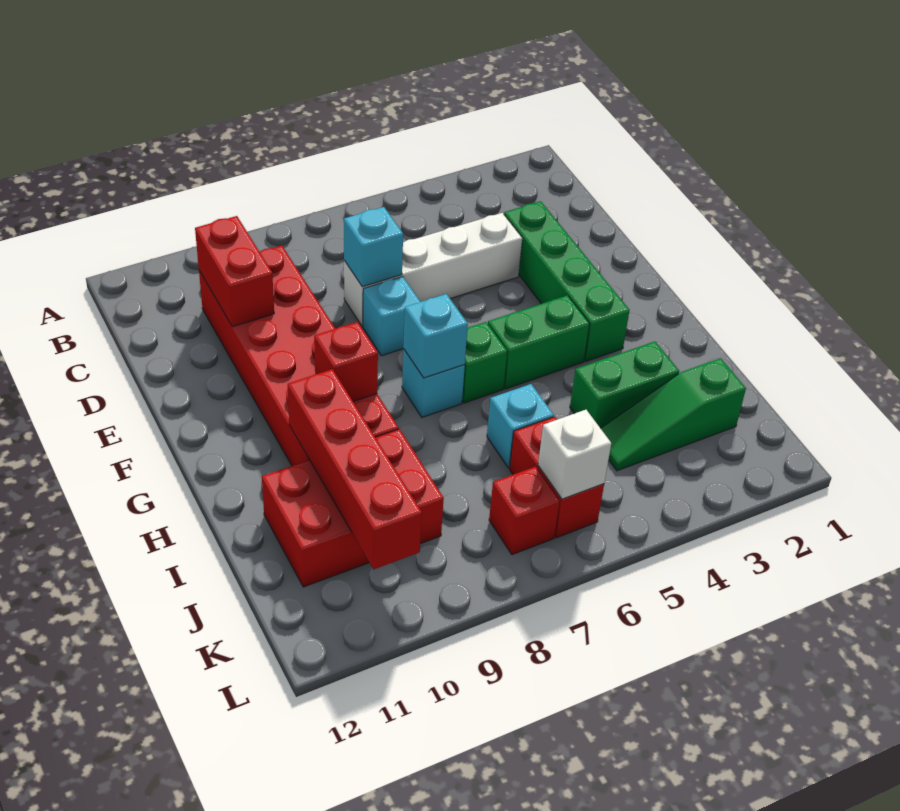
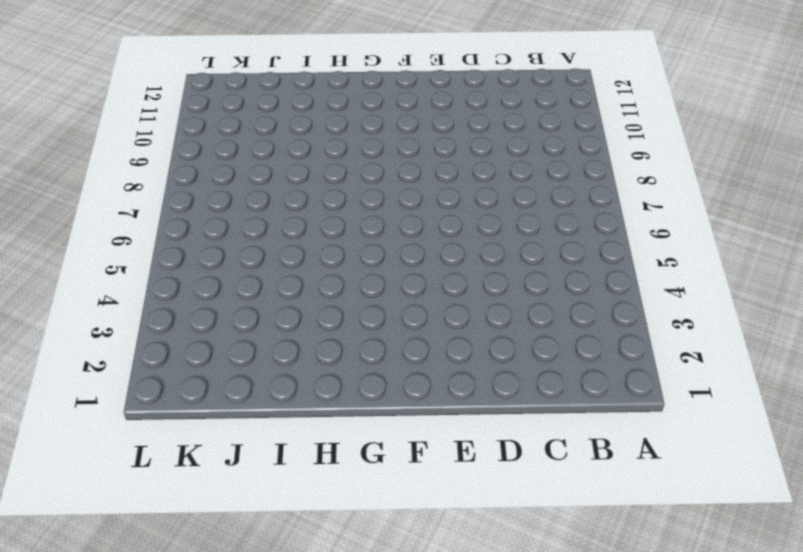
none -> red brick C9:H10 level 1
none -> green brick D3:G3 level 1
none -> white brick D4:D7 level 1

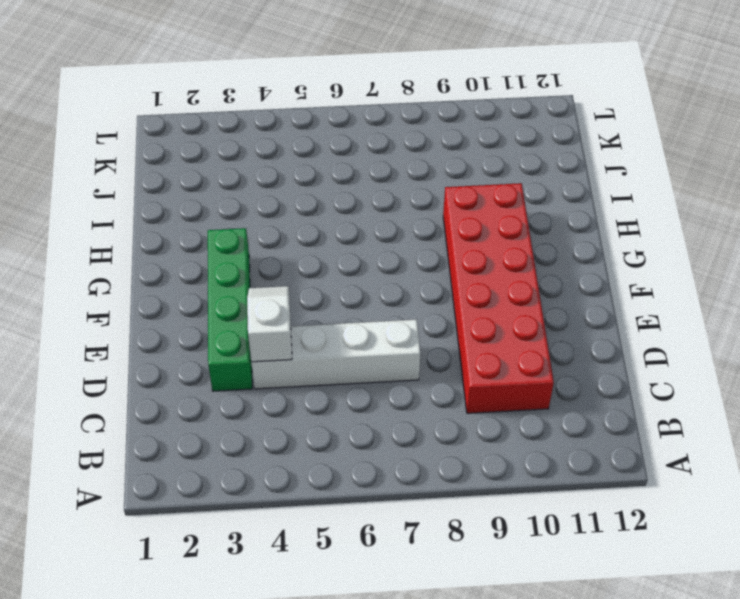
white slope D4:E4 level 2 top D -> none
none -> cyan brick E7 level 1
none -> green brick G4:G5 level 1
none -> green brick G6 level 1

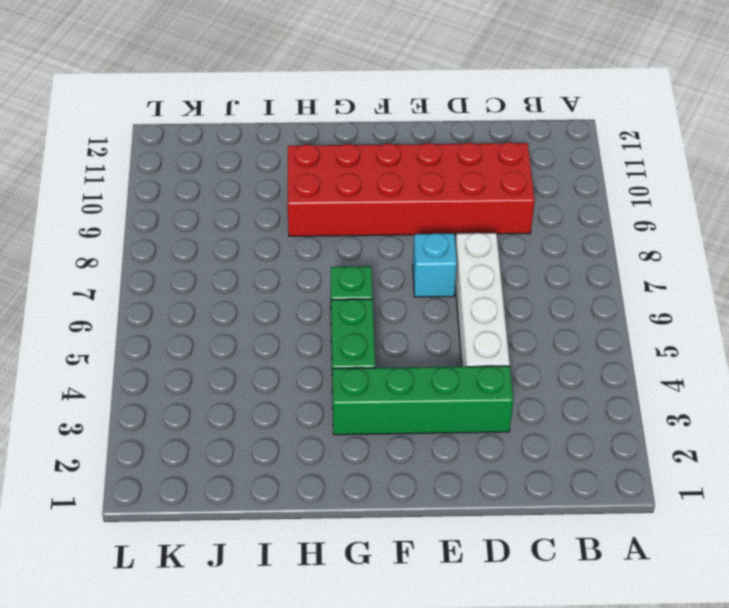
none -> cyan brick G7 level 1
none -> green brick I3:I4 level 1
none -> cyan brick I6 level 1

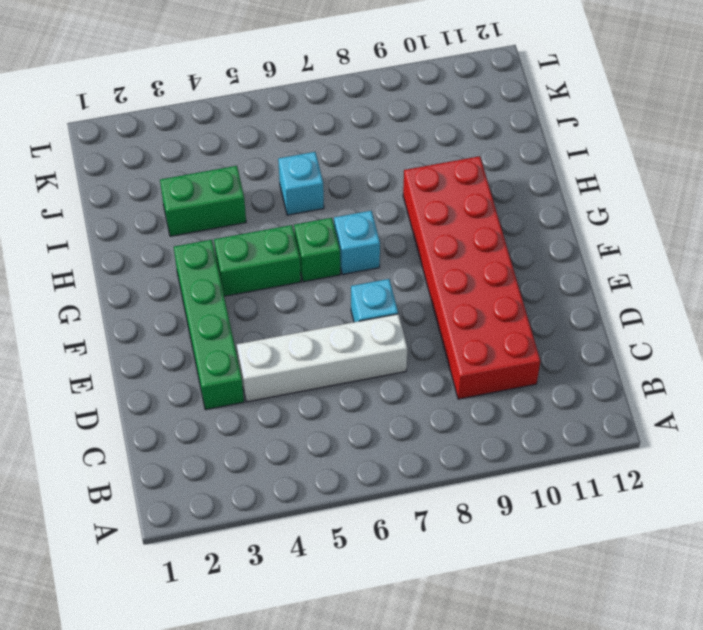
none -> red brick I9:J11 level 1
none -> green slope J2:J4 level 1 top 2
none -> red brick J6:K6 level 1

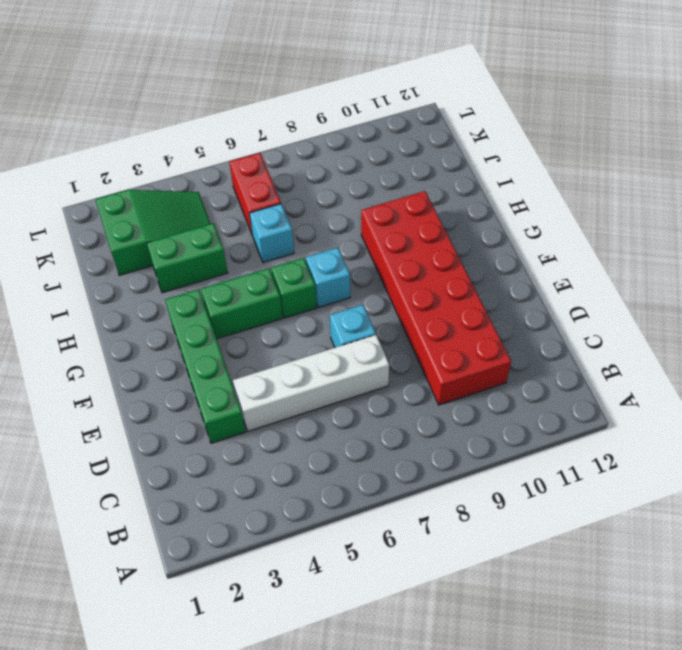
green slope J2:K4 level 1 top 2 -> green slope J2:J4 level 1 top 2
none -> red brick I9:J11 level 1
none -> red brick K7 level 1
none -> red brick C10:D10 level 2

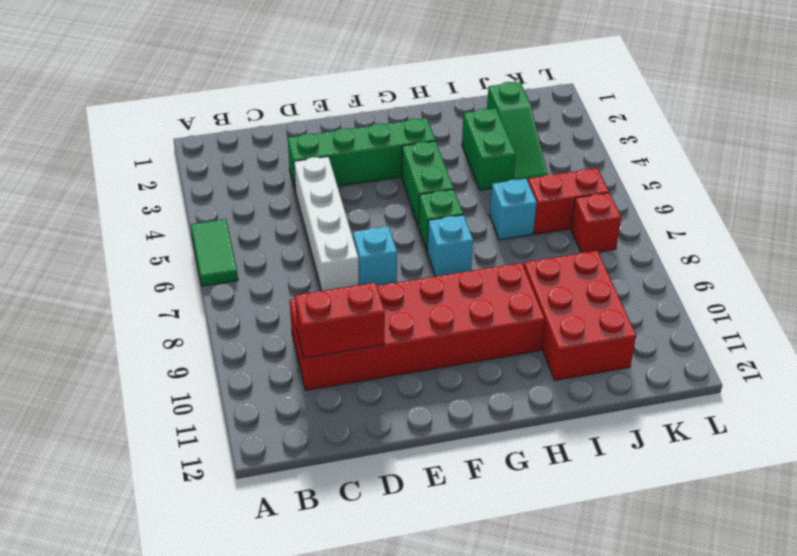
green tile A5:A6 level 1 -> none
none -> cyan brick D7 level 2
none -> cyan brick G7 level 2
none -> red brick G9 level 2

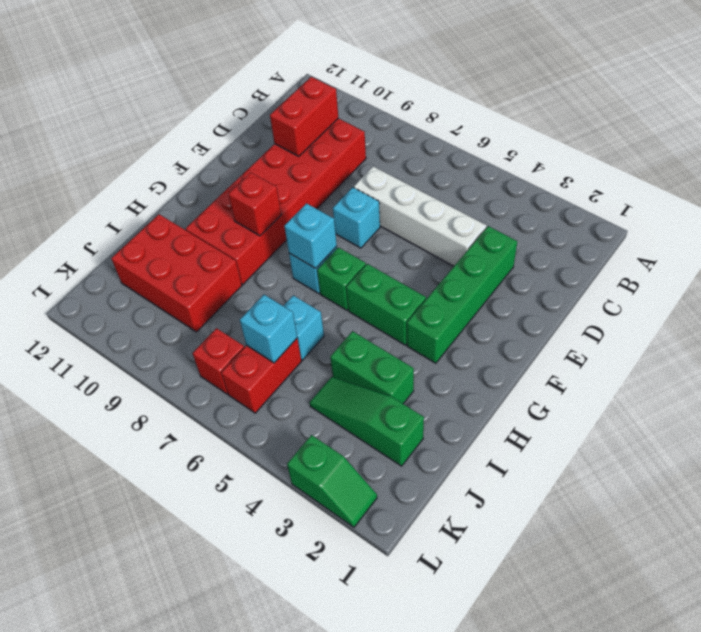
cyan brick J6 level 2 -> cyan brick D7 level 2
green slope L2:L3 level 1 top 3 -> none
none -> red brick H10:K10 level 2
none -> white brick K6 level 2

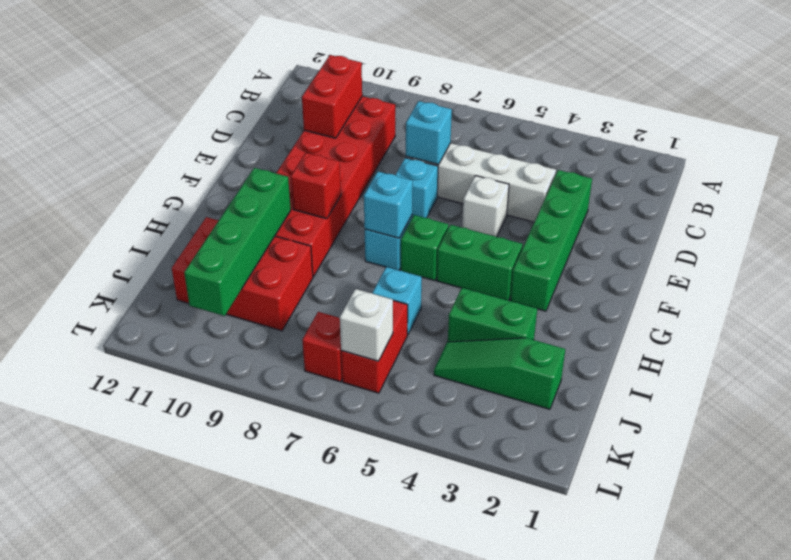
white brick E5 level 1 -> none
green brick H10:K10 level 2 -> red brick H10:K10 level 2

